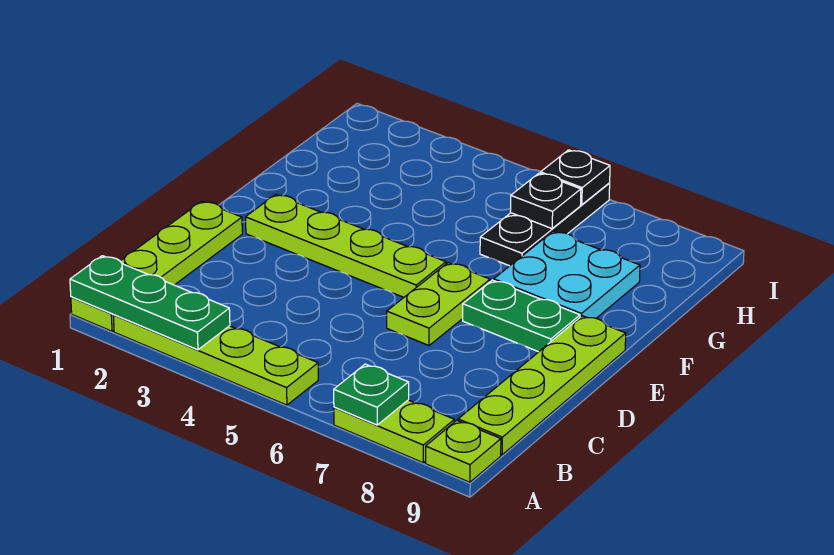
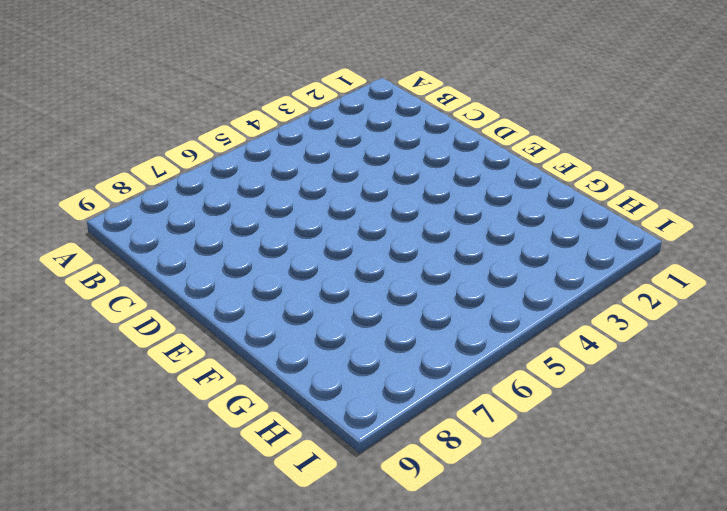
none -> lime plate A1:D1 level 1
none -> lime plate A2:A5 level 1
none -> lime plate A7:A8 level 1

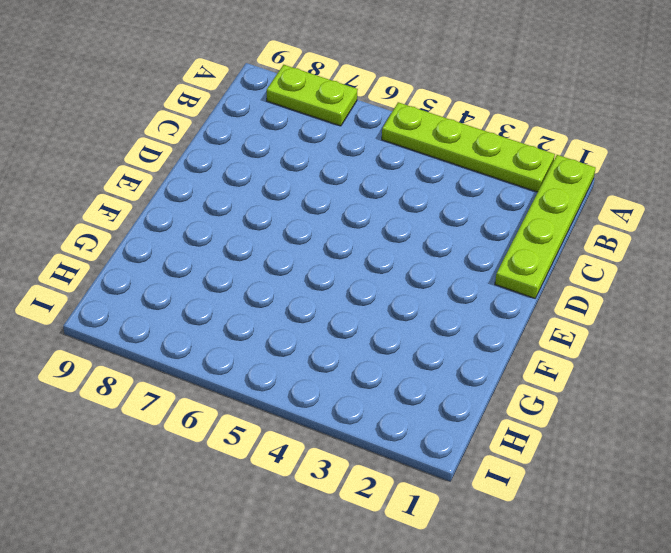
none -> lime plate A9 level 1
none -> lime plate B9:E9 level 1
none -> lime plate D6:E6 level 1

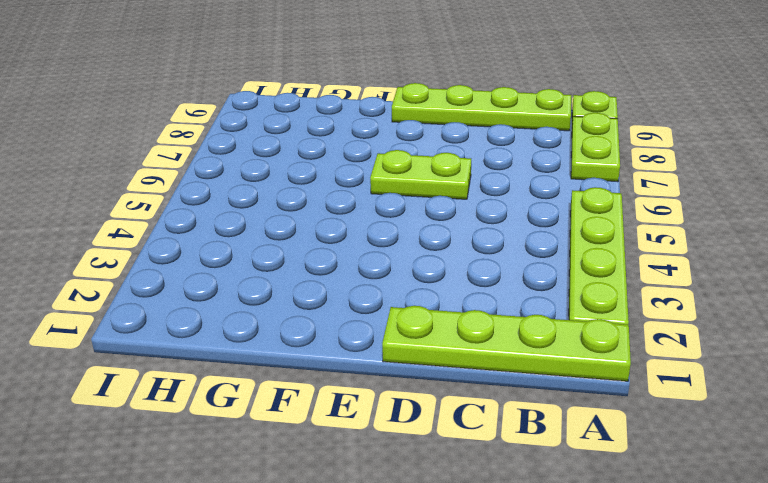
none -> lime plate E2:E5 level 1
none -> green plate E7:E8 level 1
none -> cyan plate F7:G8 level 1

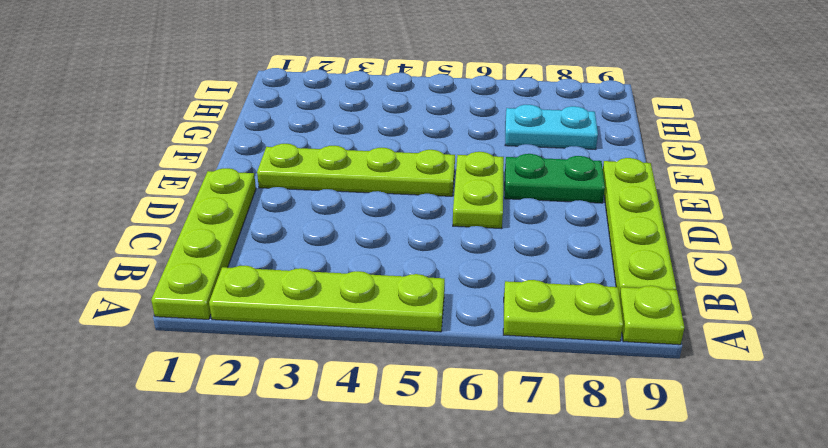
cyan plate G7:G8 level 1 -> cyan plate F7:G8 level 1
none -> black plate G6:I6 level 1
none -> green plate A1:A3 level 2
none -> green plate A7 level 2

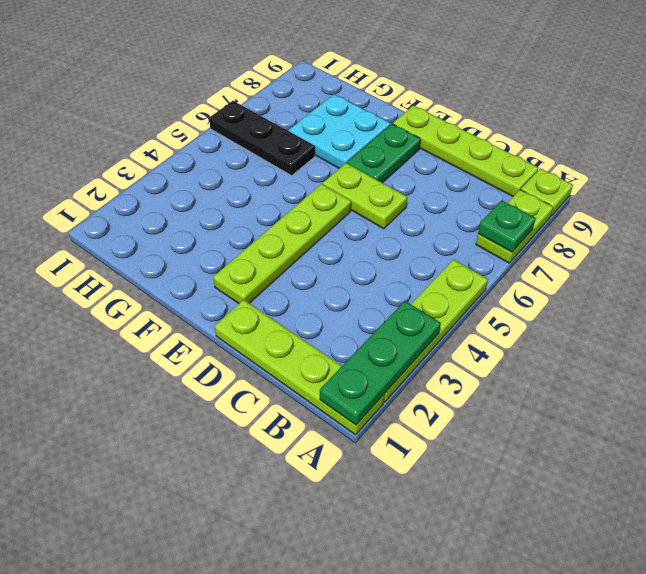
none -> black plate H6 level 2
none -> black plate I6 level 2

